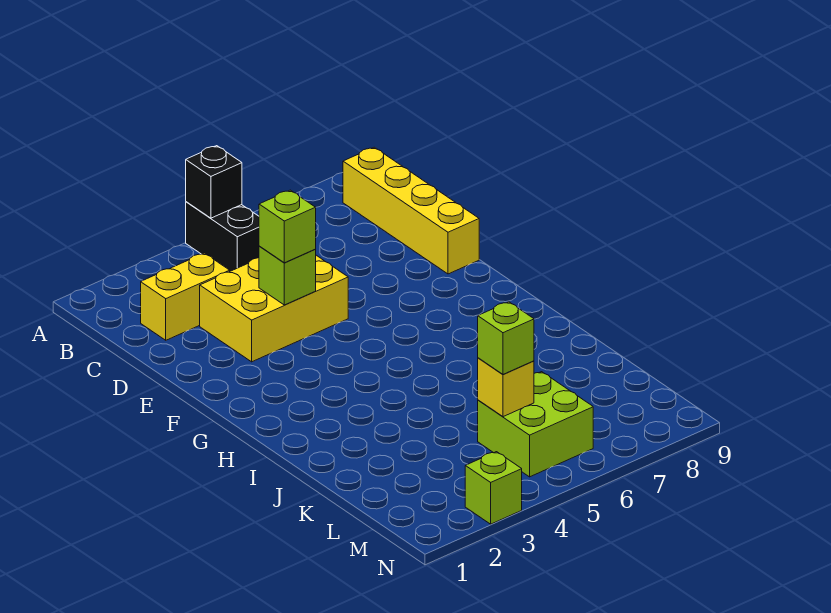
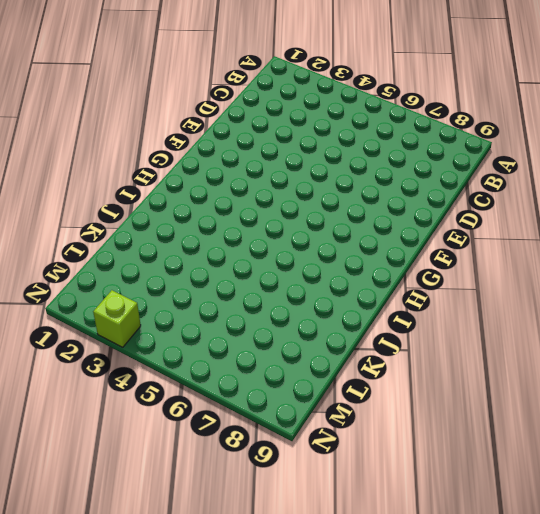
none -> black brick A5:B5 level 1
none -> yellow brick B9:E9 level 1

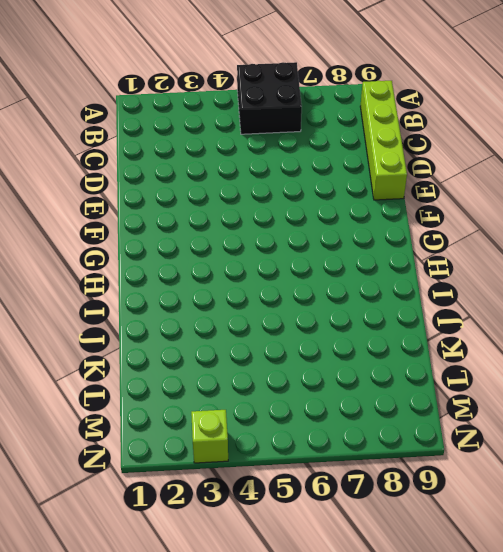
black brick A5:B6 level 1 -> black brick A5:B5 level 1
lime brick B9:E9 level 1 -> yellow brick B9:E9 level 1
none -> yellow brick C2:C3 level 1
none -> yellow brick D3:E5 level 1

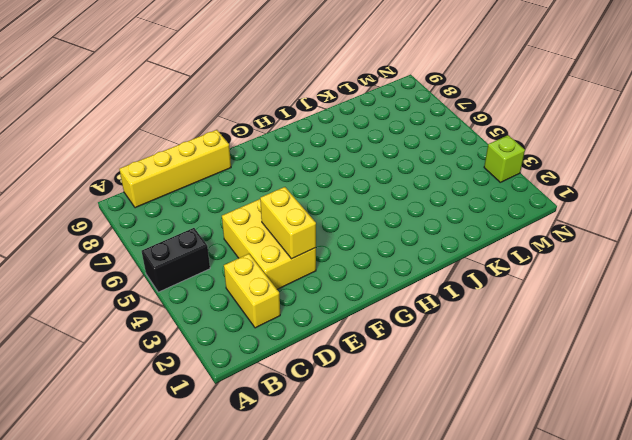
yellow brick E3:E4 level 2 -> lime brick E4 level 2
none -> lime brick L5:M6 level 1
none -> black brick A5 level 2

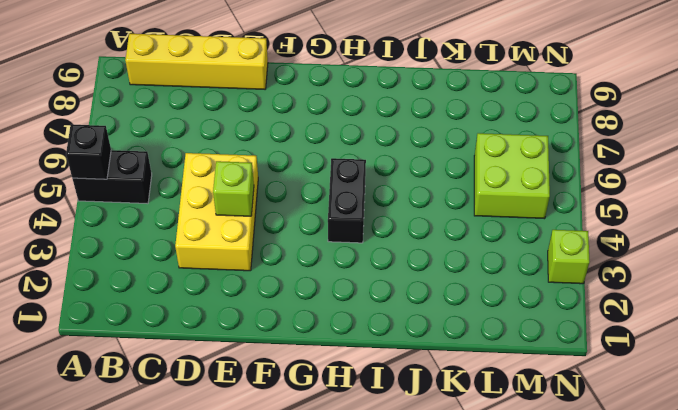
black brick H4:H5 level 1 -> none
none -> yellow brick C2:C3 level 1
none -> yellow brick L5 level 2

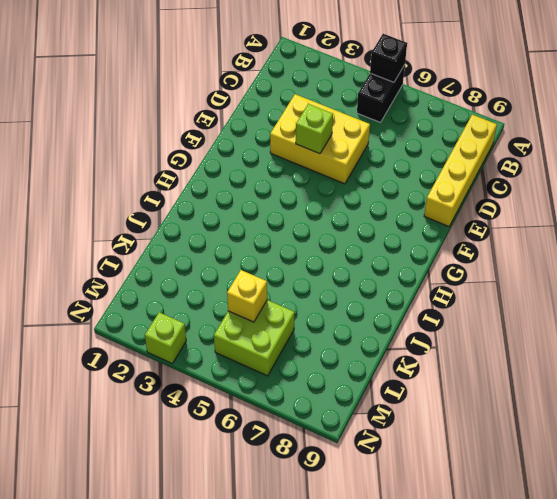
none -> yellow brick C2:C3 level 1
none -> lime brick E4 level 3

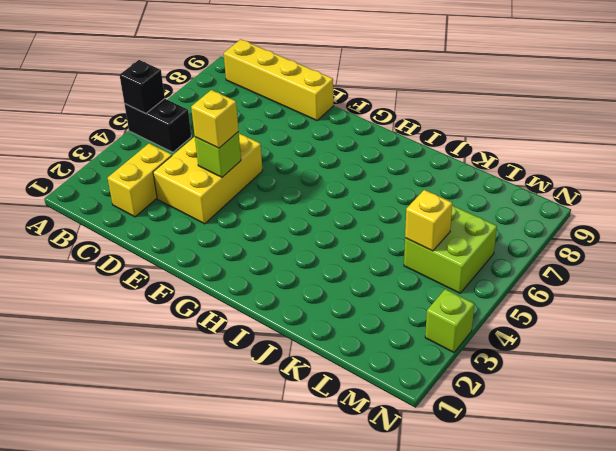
yellow brick E4 level 3 -> lime brick E4 level 3
none -> lime brick L5 level 3

